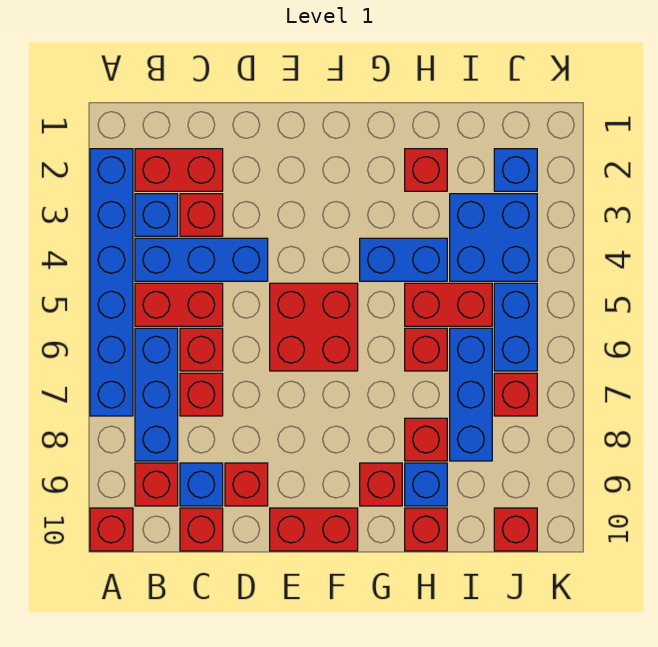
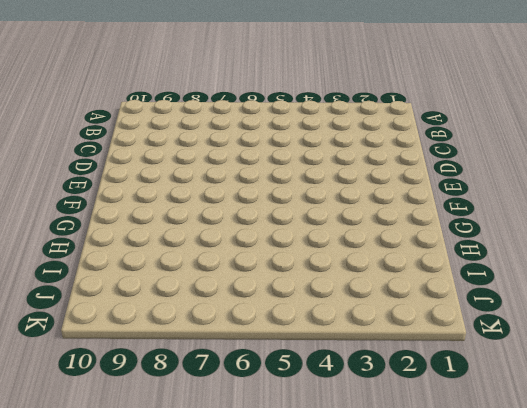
none -> blue brick A2:A7 level 1
none -> red brick A10 level 1
none -> red brick B2:C2 level 1
none -> blue brick B3 level 1

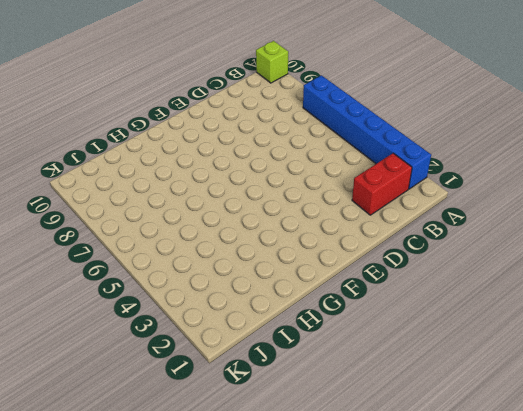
lime brick A10 level 1 -> red brick A10 level 1
none -> blue brick B3 level 1
none -> blue brick B4:D4 level 1
none -> red brick B5:C5 level 1
none -> blue brick B6:B8 level 1

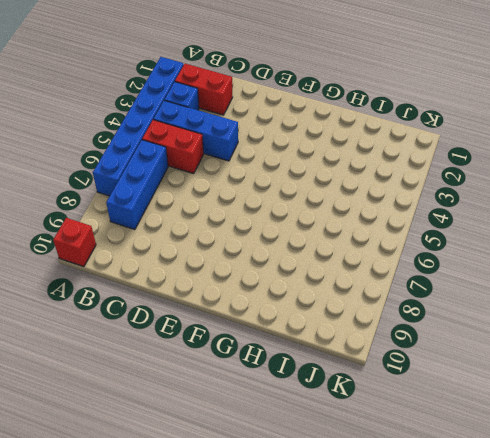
none -> red brick B9 level 1
none -> red brick C3 level 1
none -> red brick C6 level 1
none -> red brick C7 level 1

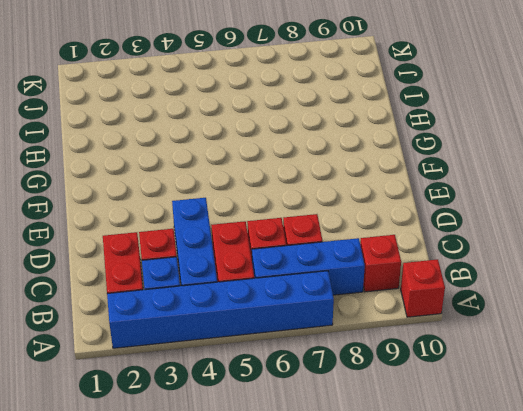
none -> blue brick C9 level 1
none -> red brick C10 level 1
none -> red brick D9 level 1
none -> red brick E5:F6 level 1

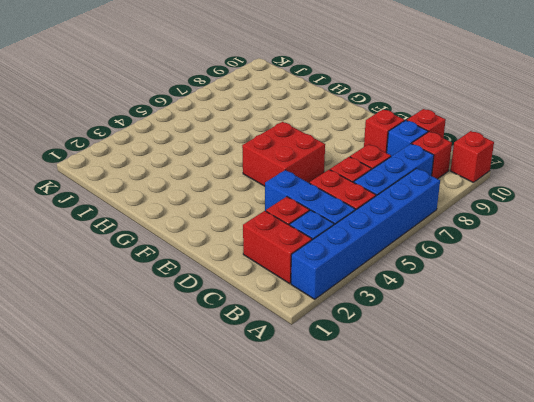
none -> red brick E10:F10 level 1
none -> blue brick G4:H4 level 1
none -> red brick G9 level 1
none -> red brick H2 level 1

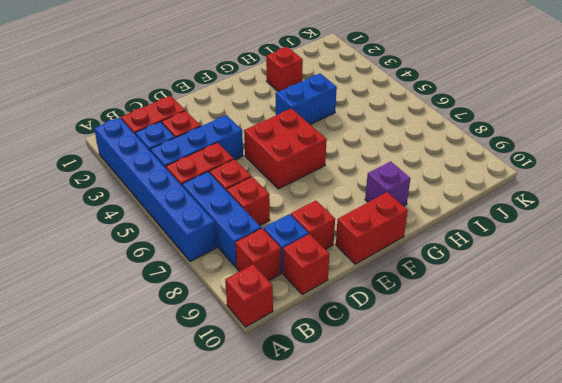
purple brick G9 level 1 -> red brick G9 level 1
none -> red brick H5:I5 level 1
none -> red brick H6 level 1
none -> red brick H8 level 1
none -> blue brick H9 level 1

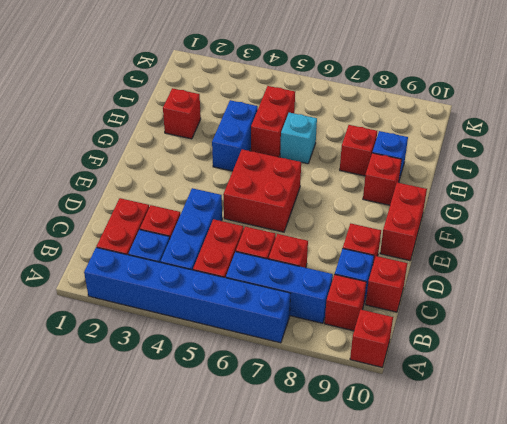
cyan brick H6 level 1 -> red brick H6 level 1
none -> red brick H10 level 1
none -> blue brick I3:J4 level 1
none -> blue brick I6:I8 level 1
none -> blue brick J2 level 1

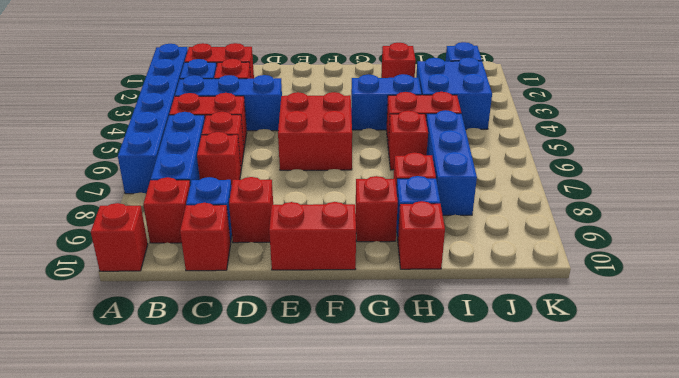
none -> blue brick J5:J6 level 1
none -> red brick J7 level 1
none -> red brick J10 level 1

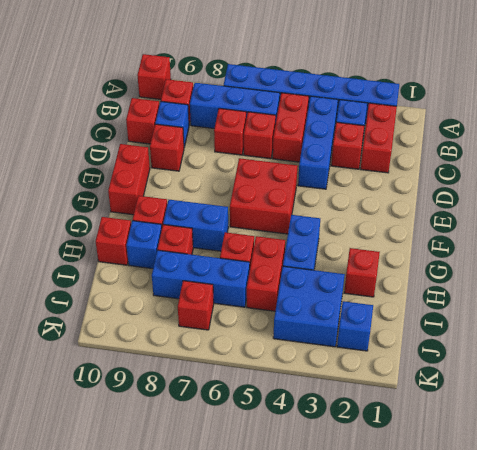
blue brick G7:G8 level 1 -> blue brick J5:J6 level 1
none -> red brick J10 level 1

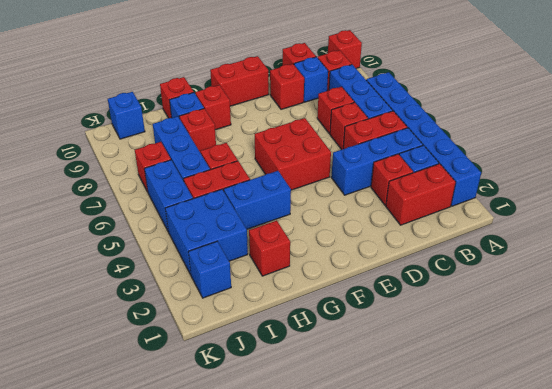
blue brick J10 level 1 -> red brick J10 level 1

